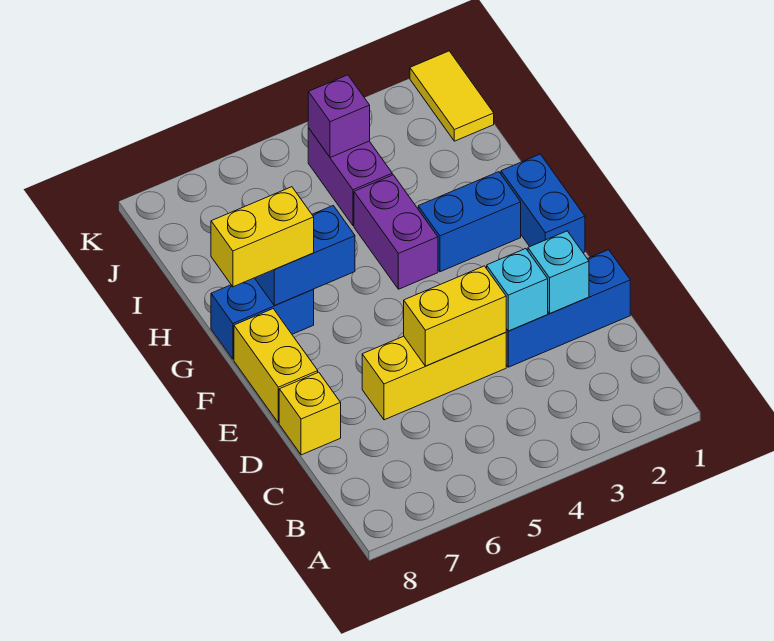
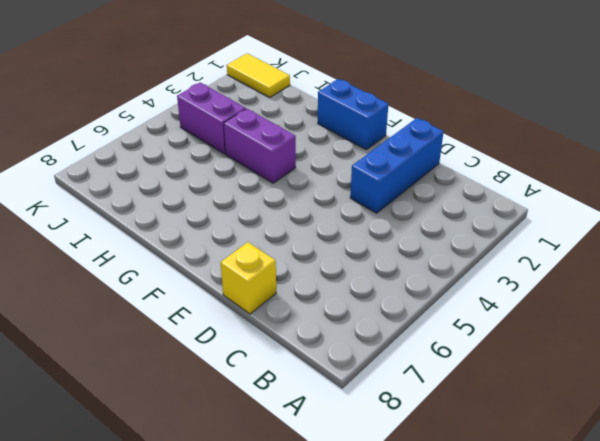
none -> yellow brick D4:D6 level 1
none -> yellow brick E8:F8 level 1
none -> blue brick G2:G3 level 1

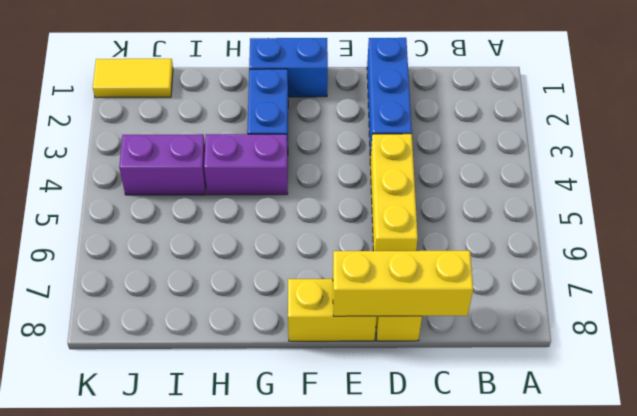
yellow brick C8:E8 level 2 -> none
none -> blue brick G7:G8 level 1
none -> cyan brick D2 level 2
none -> cyan brick D3 level 2

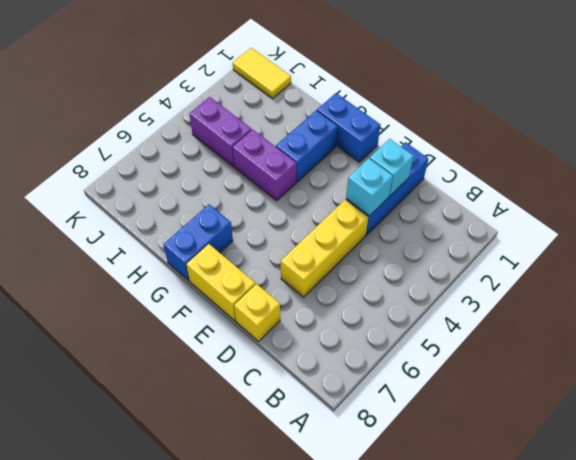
none -> yellow brick D4:D5 level 2
none -> blue brick G6:G7 level 2
none -> purple brick J4 level 2

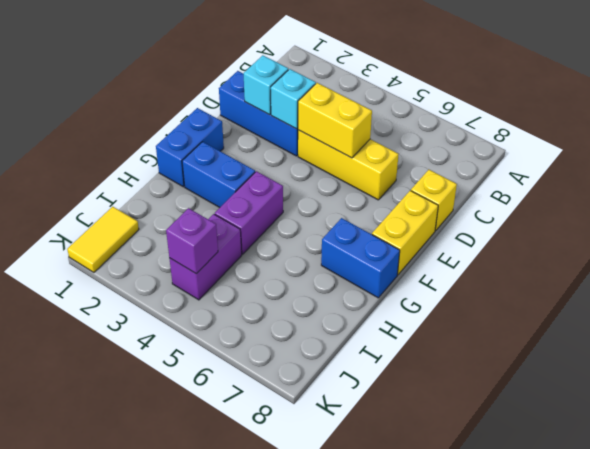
none -> blue brick G6:G7 level 2
none -> yellow brick G7:G8 level 3

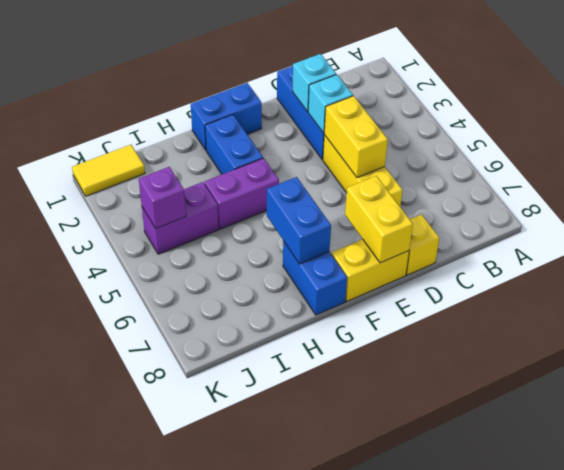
yellow brick E7:E8 level 2 -> yellow brick G7:G8 level 3

